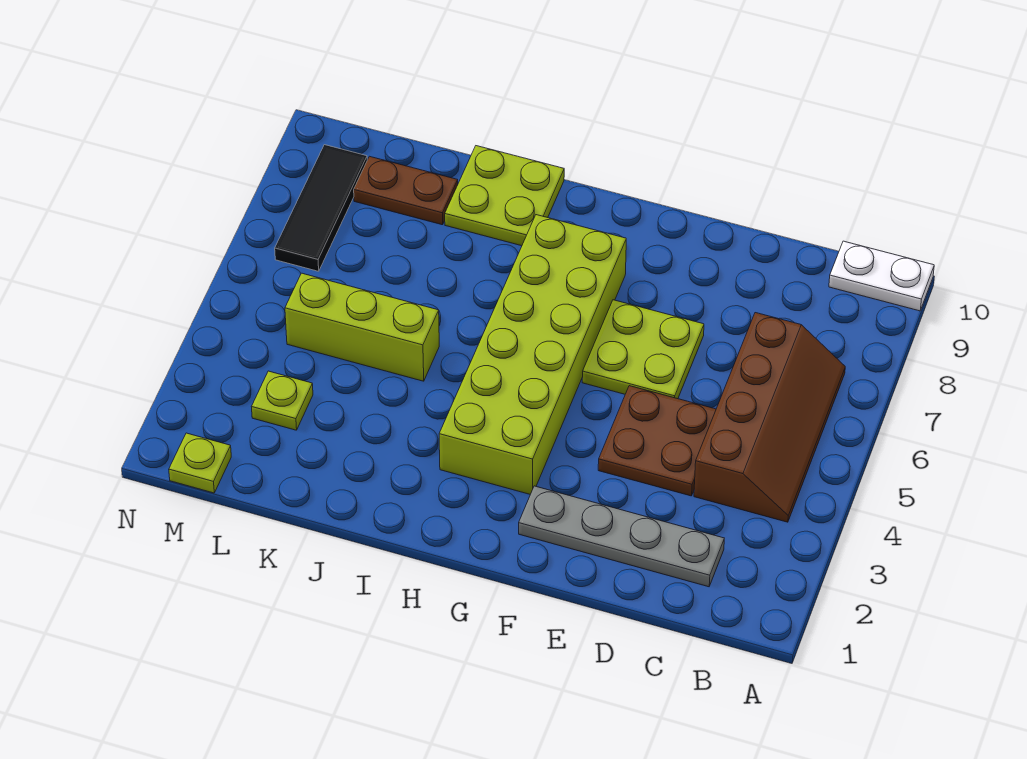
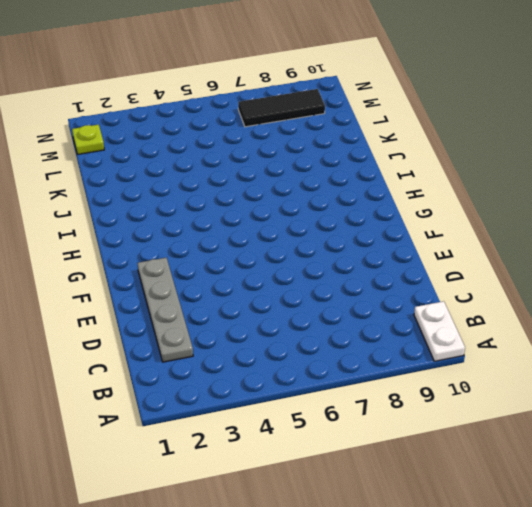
none -> brown slope B4:C7 level 1 top C
none -> brown plate D4:E5 level 1
none -> lime plate E6:F7 level 1

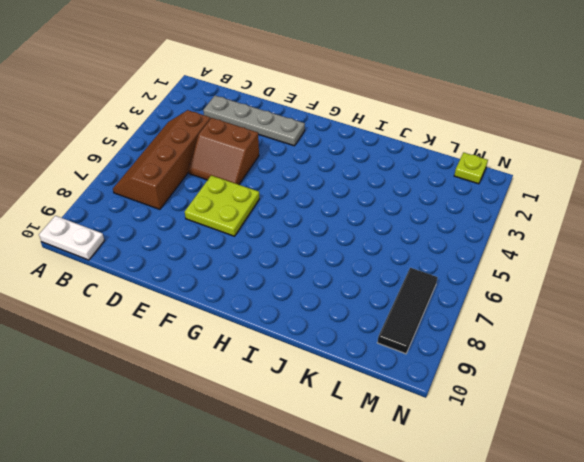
brown slope D4:E5 level 1 top 4 -> brown plate D4:E5 level 1
none -> lime brick G3:H8 level 1
none -> lime plate I9:J10 level 1
none -> lime brick J5:L5 level 1

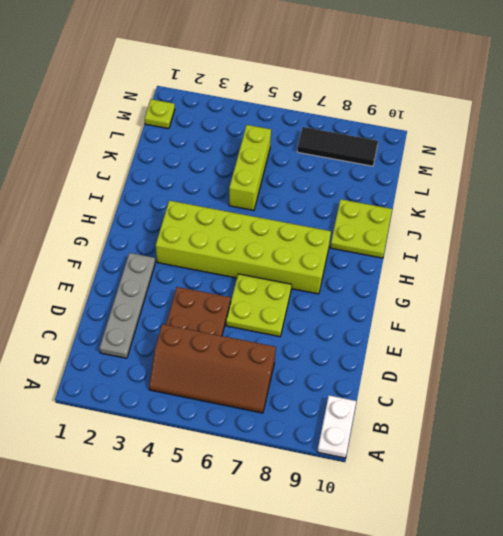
none -> brown plate K9:L9 level 1
none -> lime plate L3 level 1

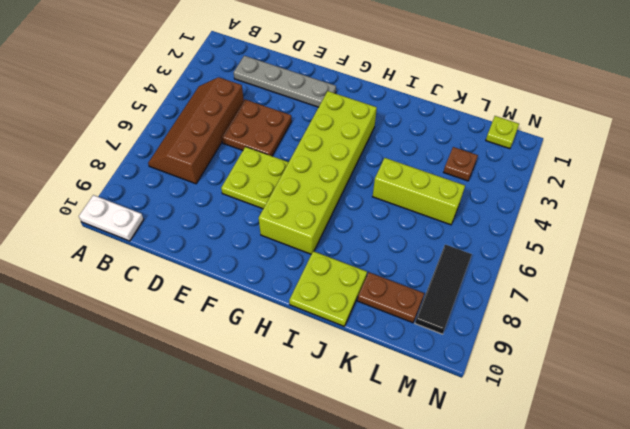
brown plate L3 level 1 -> lime plate L3 level 1

